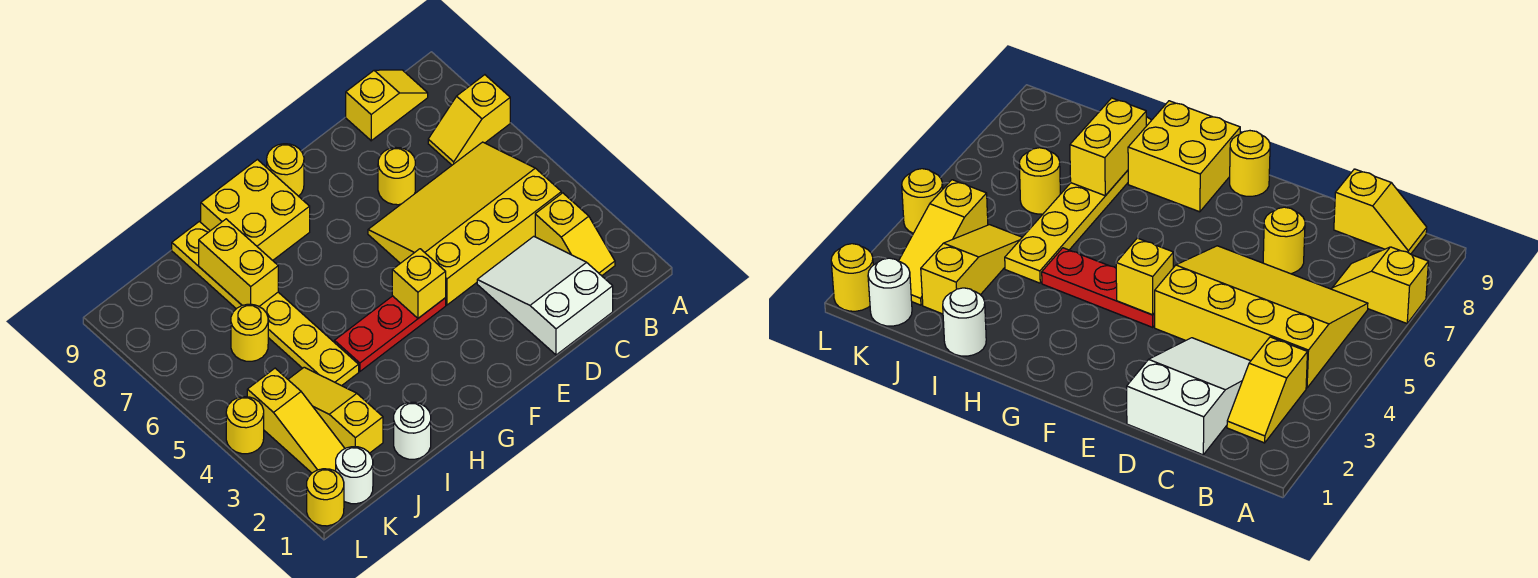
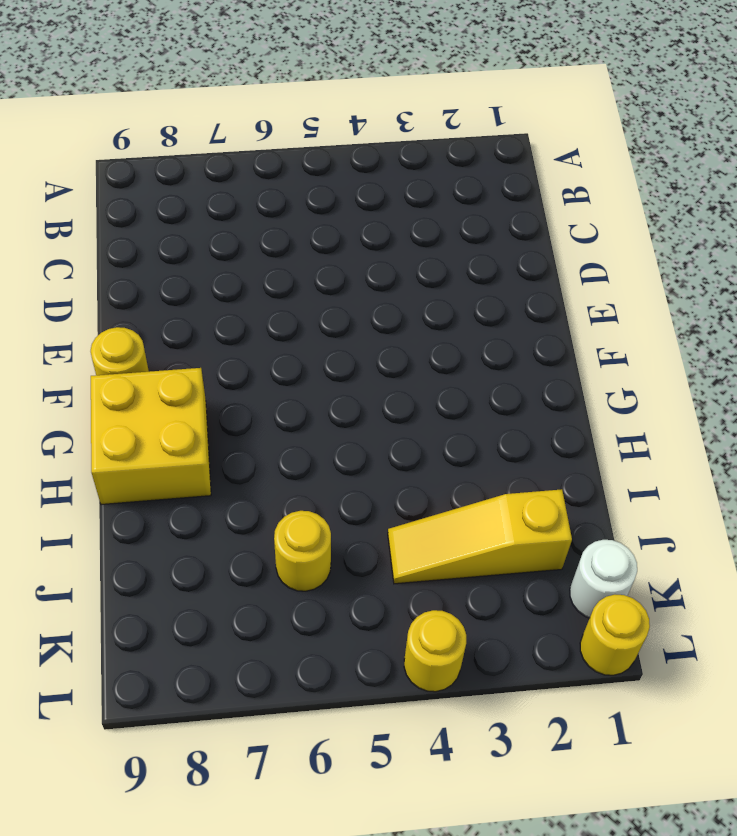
none -> yellow slope A7:B7 level 1 top A
none -> yellow slope B2:B3 level 1 top 3
none -> yellow slope B4:E6 level 1 top 4

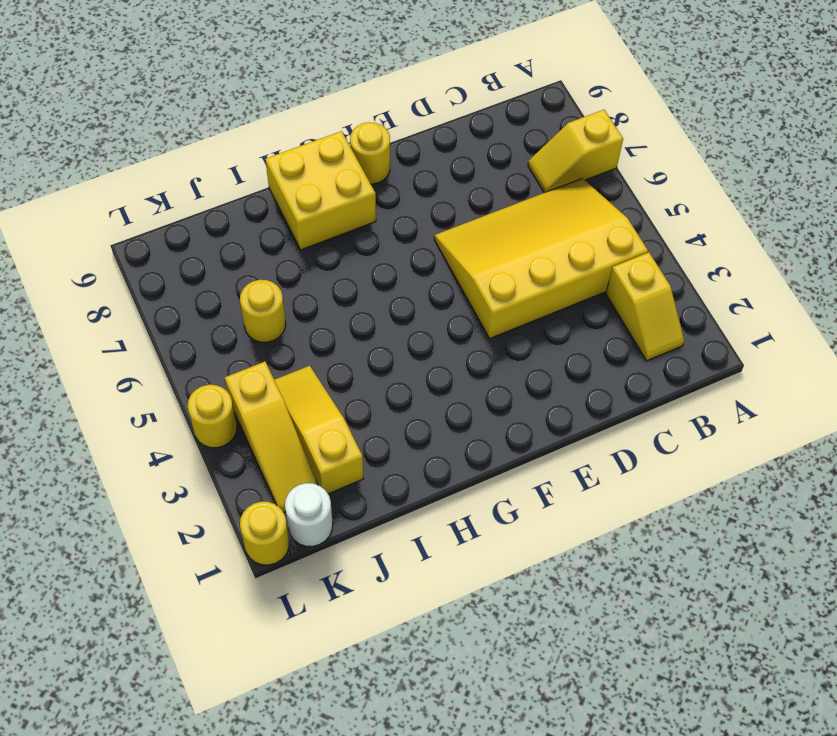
none -> yellow slope B9:C9 level 1 top C
none -> white slope C1:D3 level 1 top 1
none -> yellow round brick D7 level 1

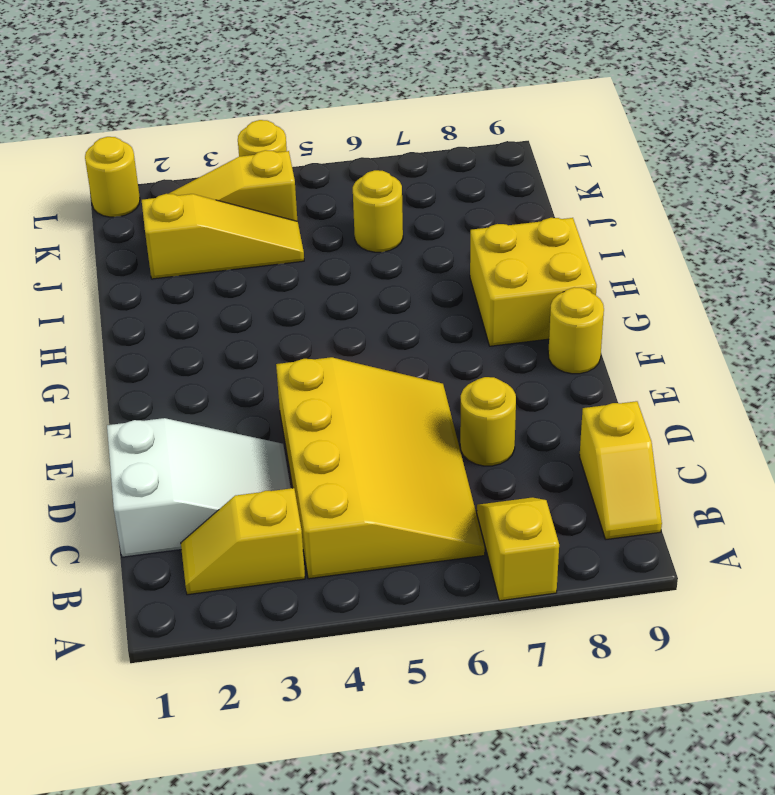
none -> red plate F4:H4 level 1
none -> white round brick I1 level 1
none -> yellow plate I4:I9 level 1

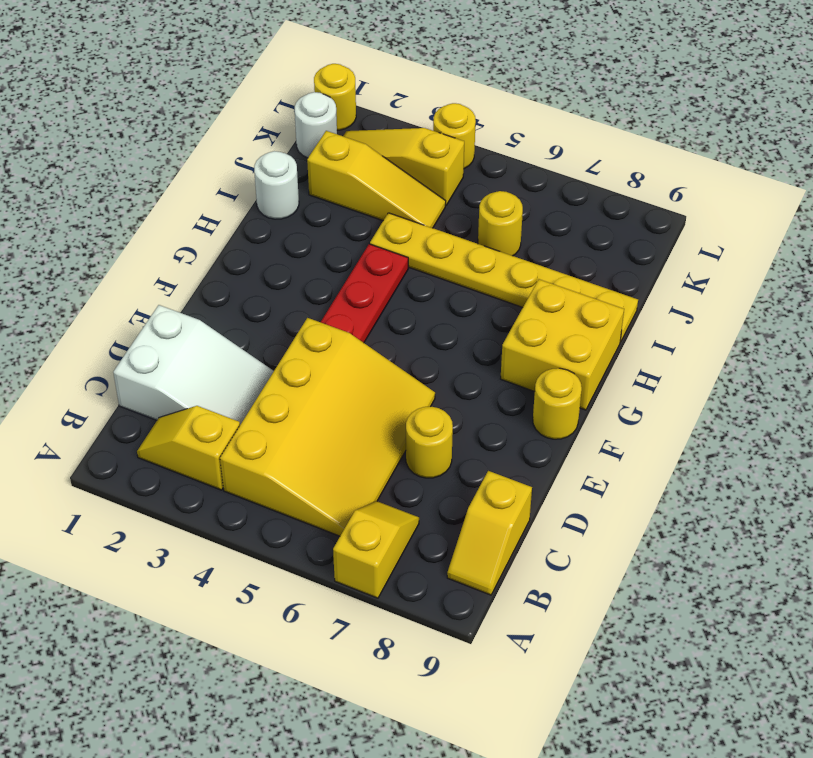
none -> yellow brick F4 level 2
none -> yellow brick I7:I8 level 2

